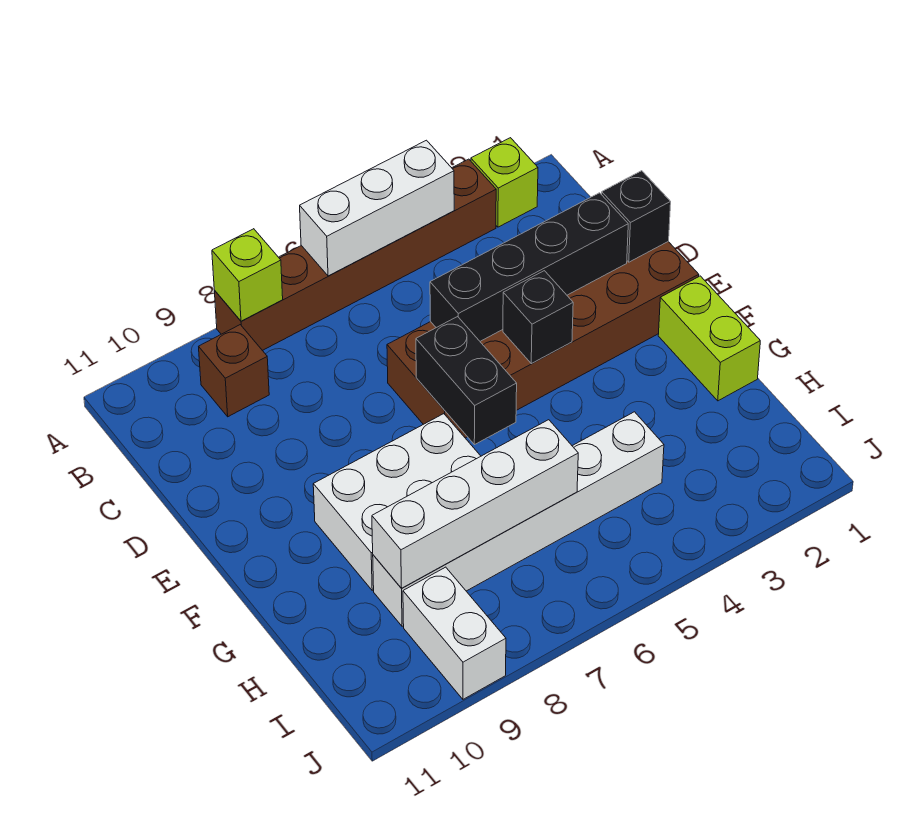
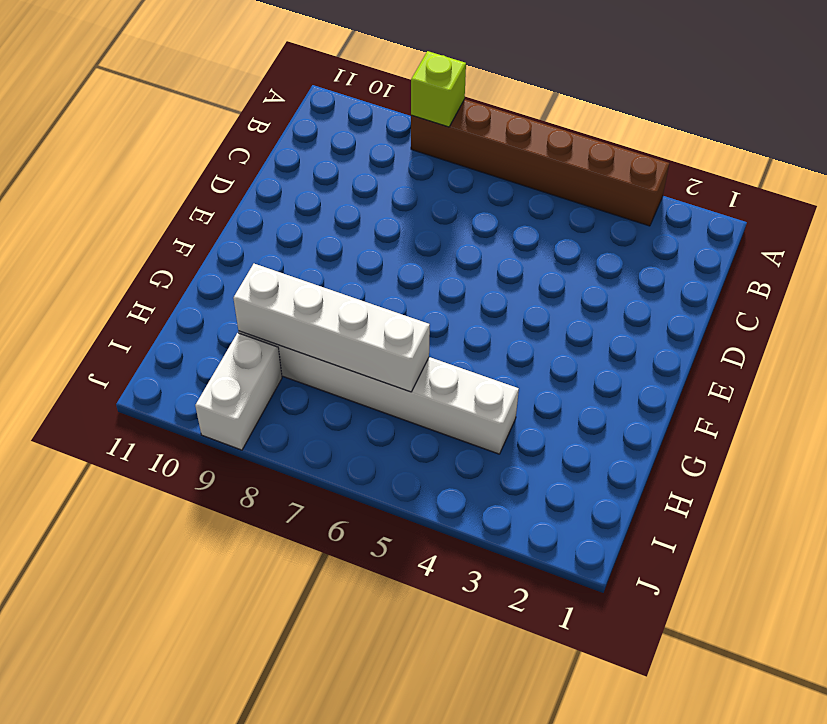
none -> lime brick A2 level 1
none -> brown brick B9 level 1
none -> brown brick D1:E6 level 1

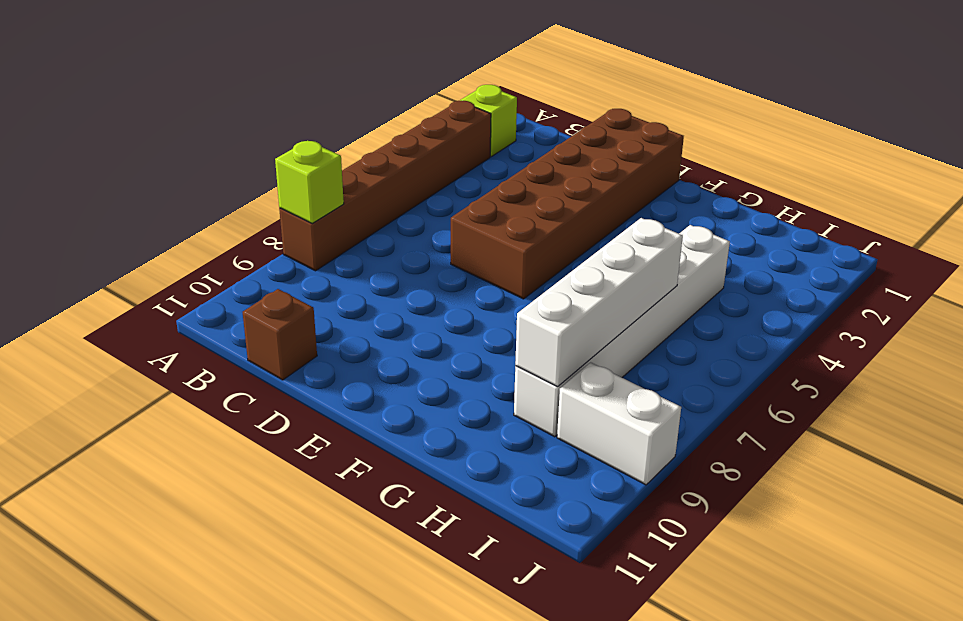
brown brick C11 level 1 -> brown brick B9 level 1
none -> lime brick F1:G1 level 1
none -> white brick F7:G9 level 1
none -> white brick A4:A6 level 2

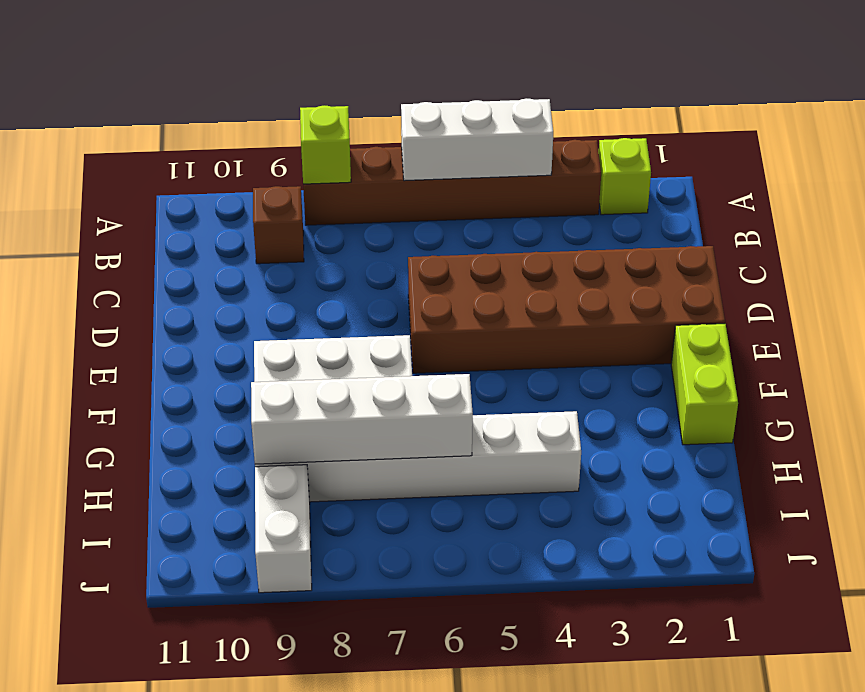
none -> black brick D1 level 2
none -> black brick D2:D5 level 2
none -> black brick E4 level 2

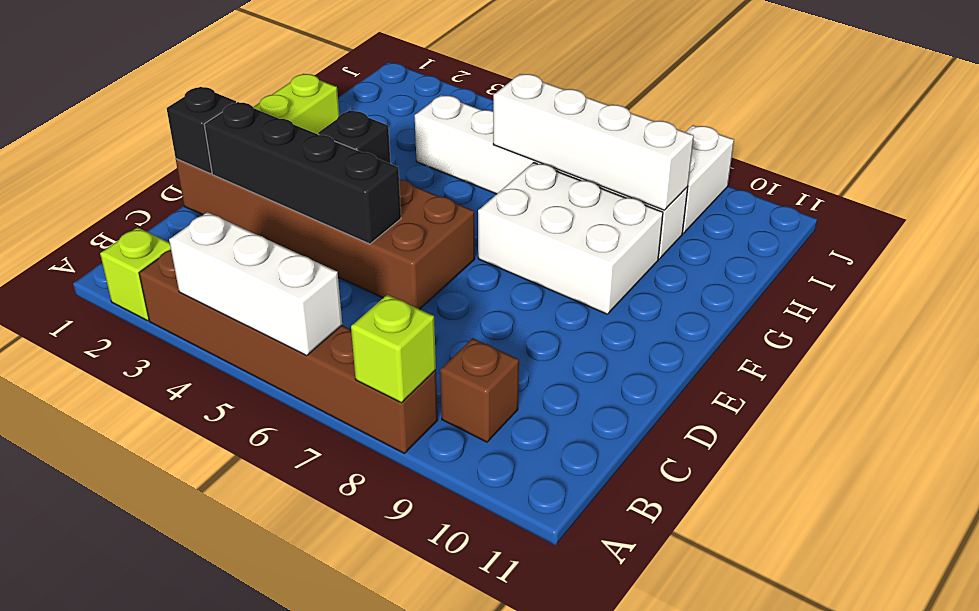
none -> black brick E6:F6 level 2

